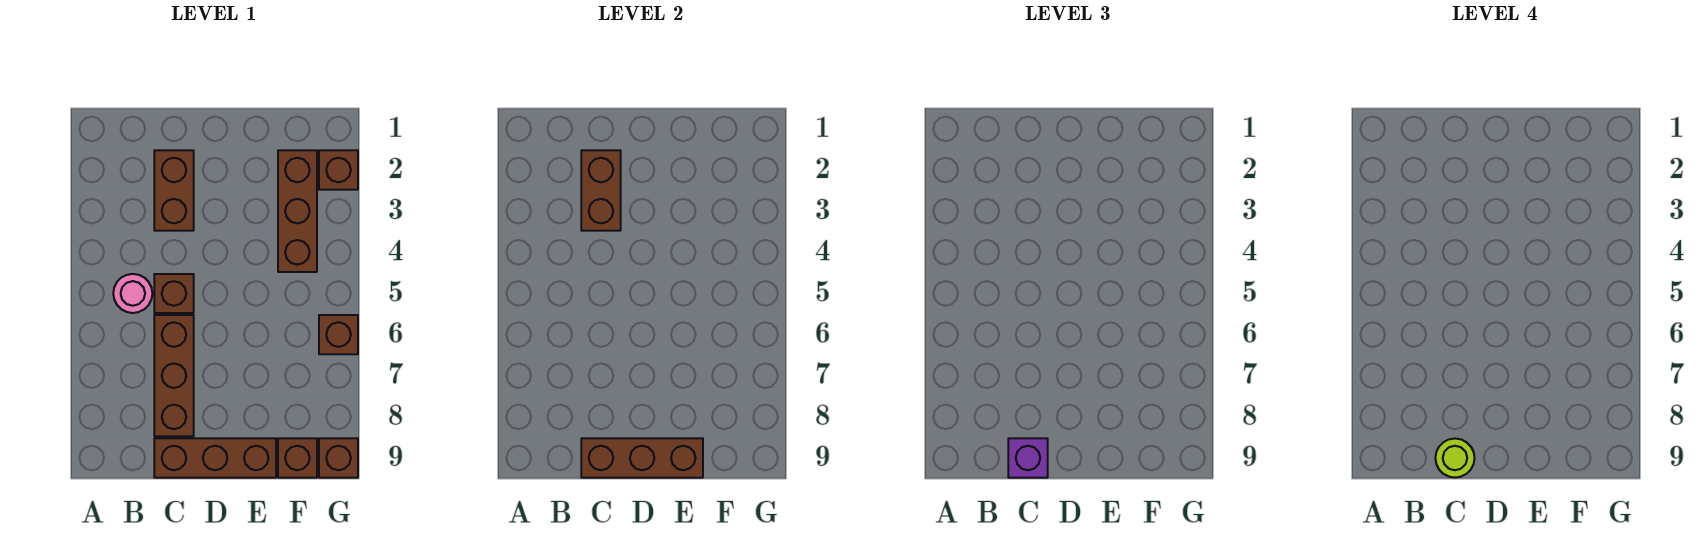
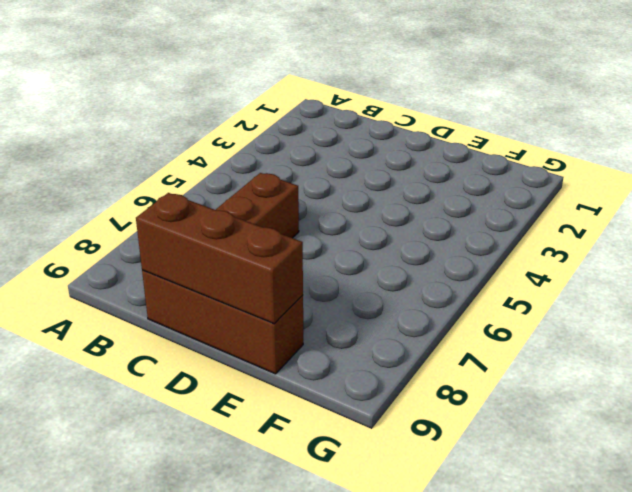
none -> pink round brick B5 level 1
none -> brown brick C2:C3 level 1
none -> brown brick C5 level 1

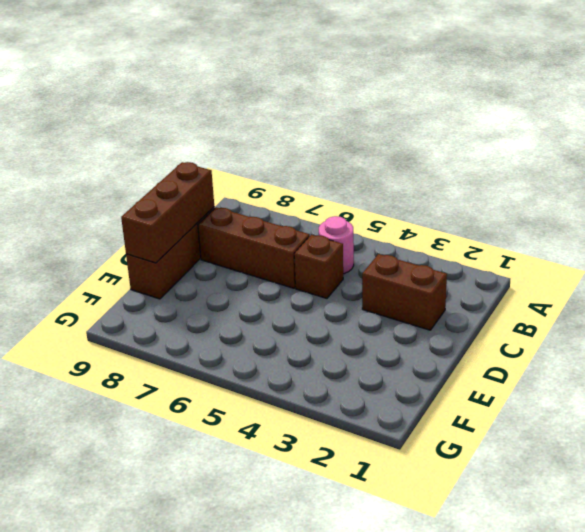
none -> brown brick F2:F4 level 1
none -> brown brick F9 level 1
none -> brown brick G2 level 1

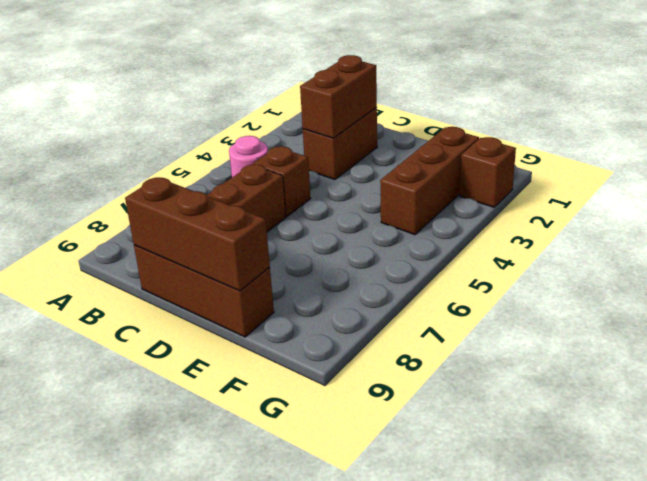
none -> brown brick F9 level 1
none -> brown brick G6 level 1
none -> brown brick G9 level 1

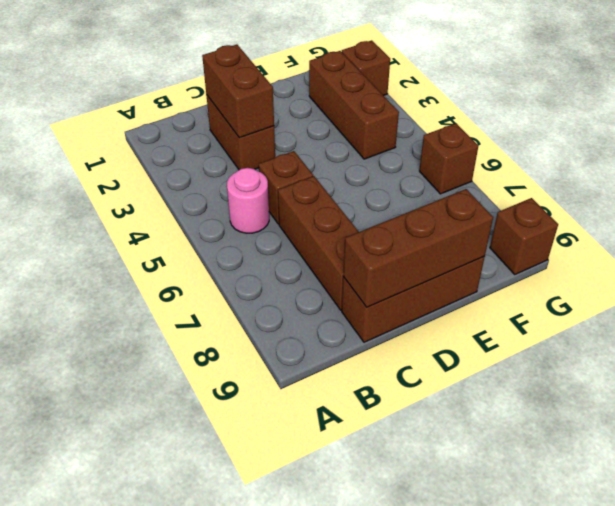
none -> brown brick F9 level 1
none -> purple brick C9 level 3
none -> lime round brick C9 level 4

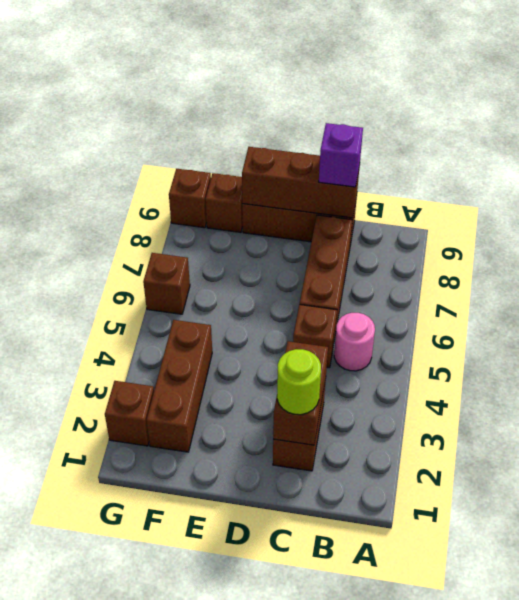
lime round brick C2 level 3 -> lime round brick C9 level 4

